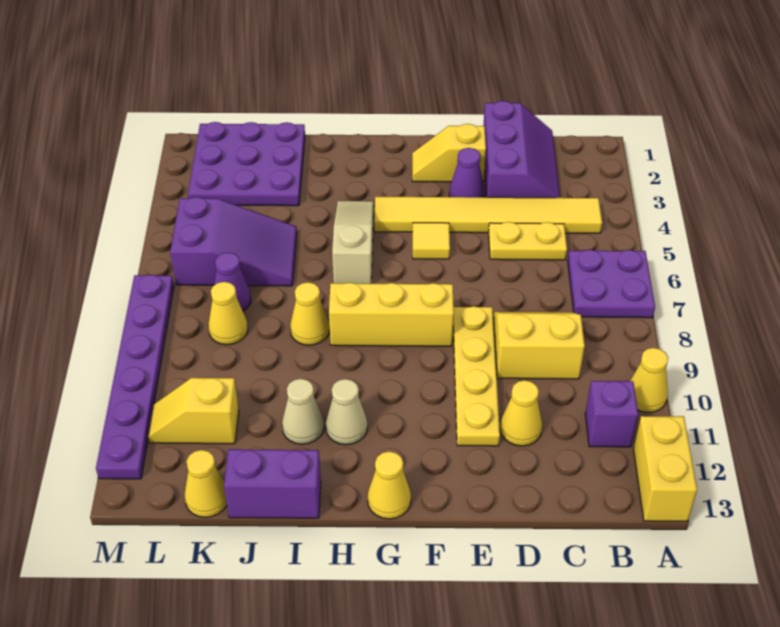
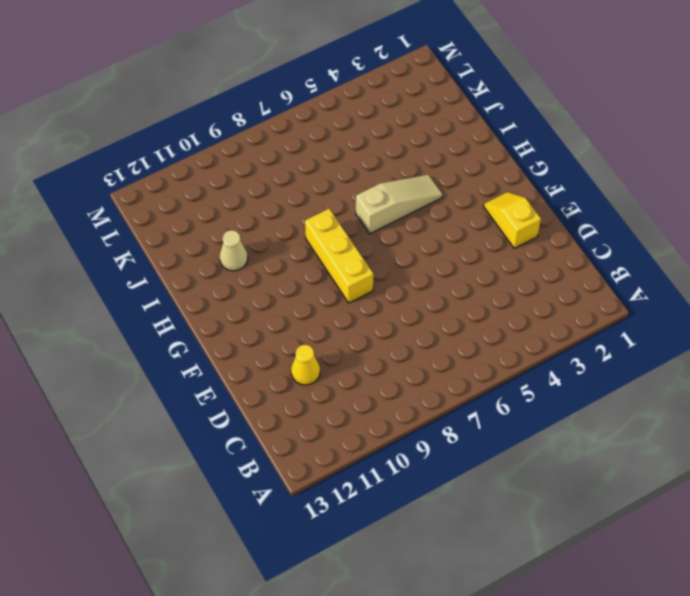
none -> purple plate A6:B7 level 1
none -> yellow cone A10 level 1
none -> yellow brick A12:A13 level 1

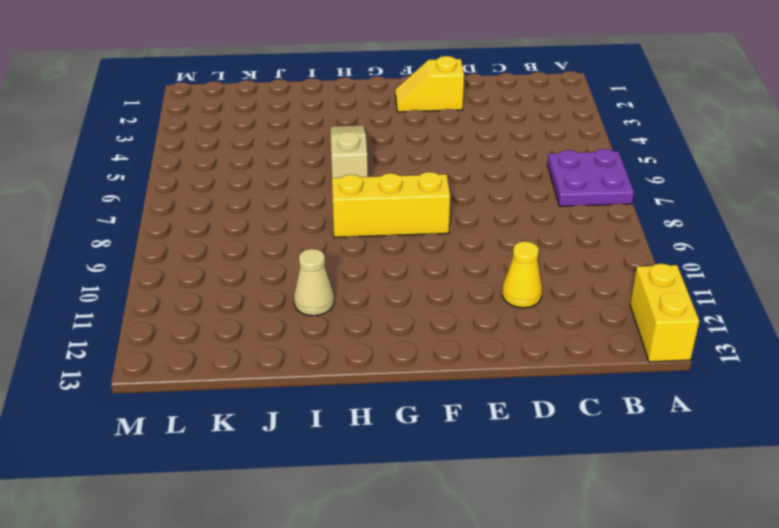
none -> yellow cone A10 level 1
none -> yellow tile B4:G4 level 1
none -> purple brick B11 level 1

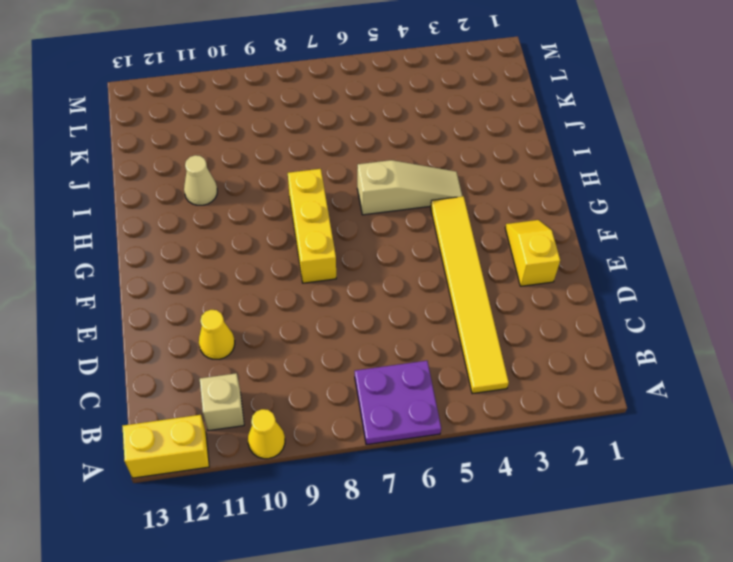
tan brick B11 level 1 -> purple brick B11 level 1
none -> purple slope C1:D3 level 1 top D
none -> yellow plate C5:D5 level 1
none -> yellow slope C8:D9 level 1 top 9

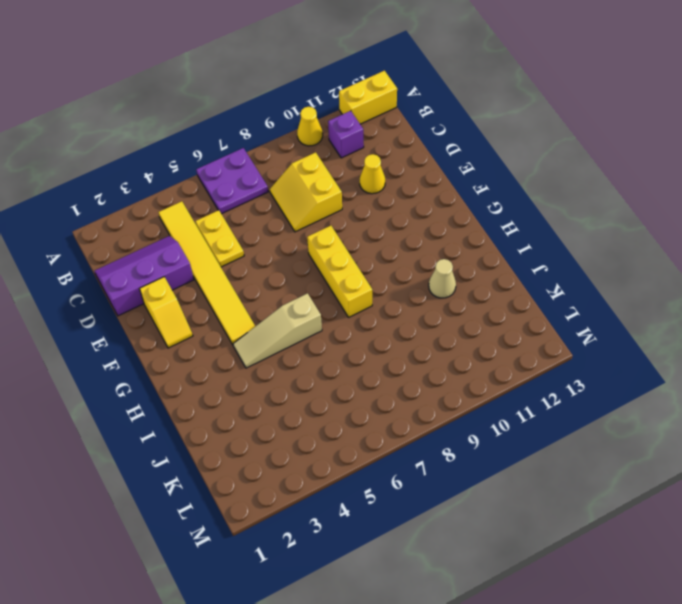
none -> purple cone E3 level 1
none -> yellow plate E8:E11 level 1
none -> yellow tile F5 level 1

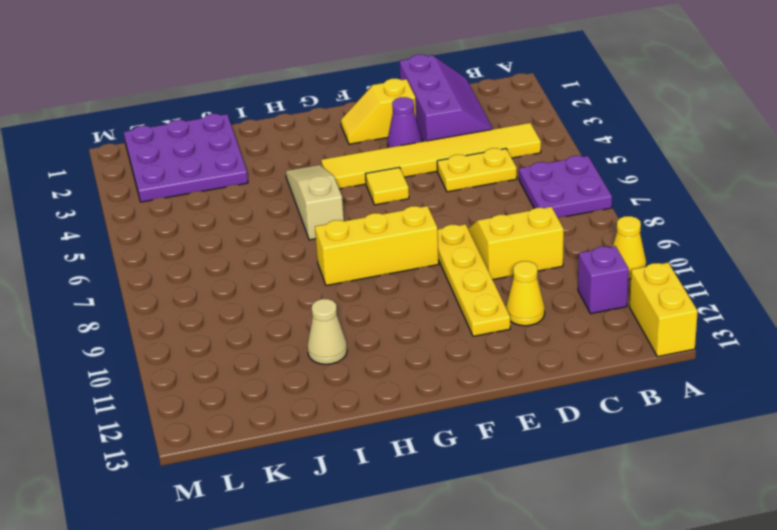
none -> yellow cone G13 level 1
none -> tan cone H11 level 1
none -> yellow cone I8 level 1

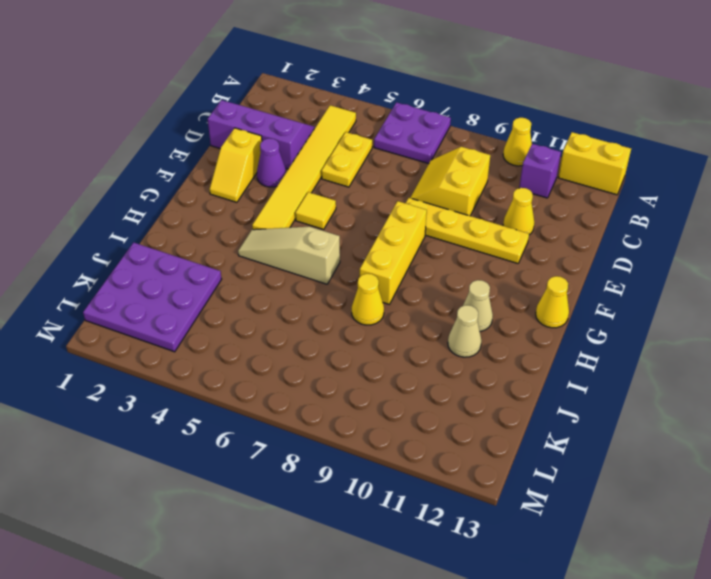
none -> purple brick I13:J13 level 1
none -> purple slope J5:L6 level 1 top L
none -> purple cone K7 level 1

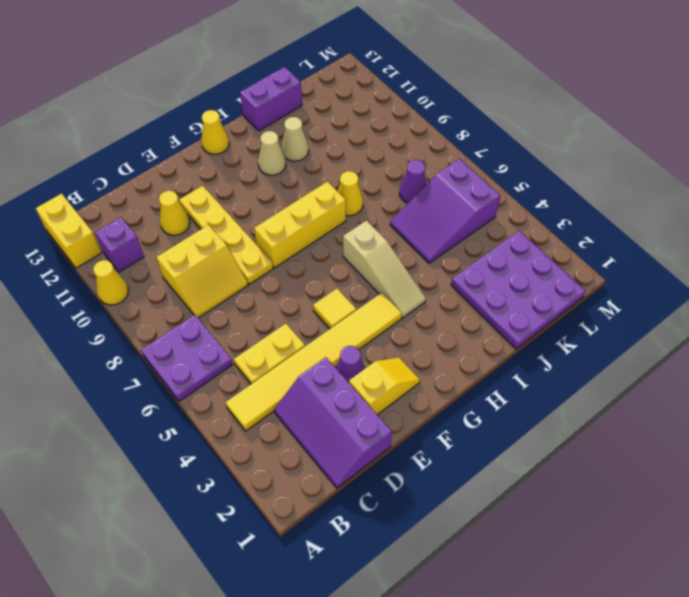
none -> yellow cone K8 level 1
none -> yellow slope K11:L11 level 1 top K
none -> yellow cone K13 level 1

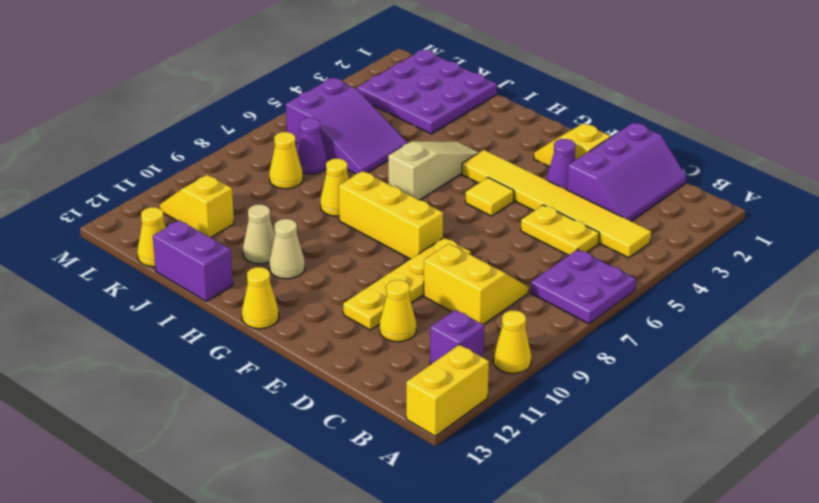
none -> purple plate M7:M12 level 1

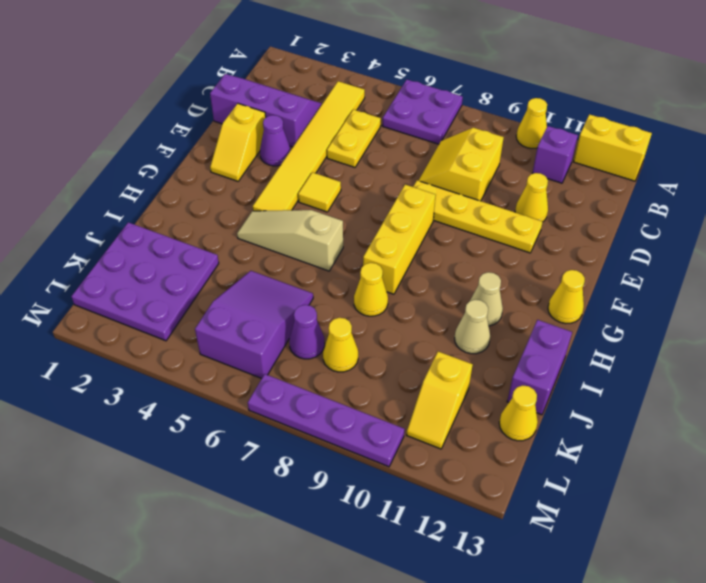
purple plate M7:M10 level 1 -> purple plate M7:M12 level 1

